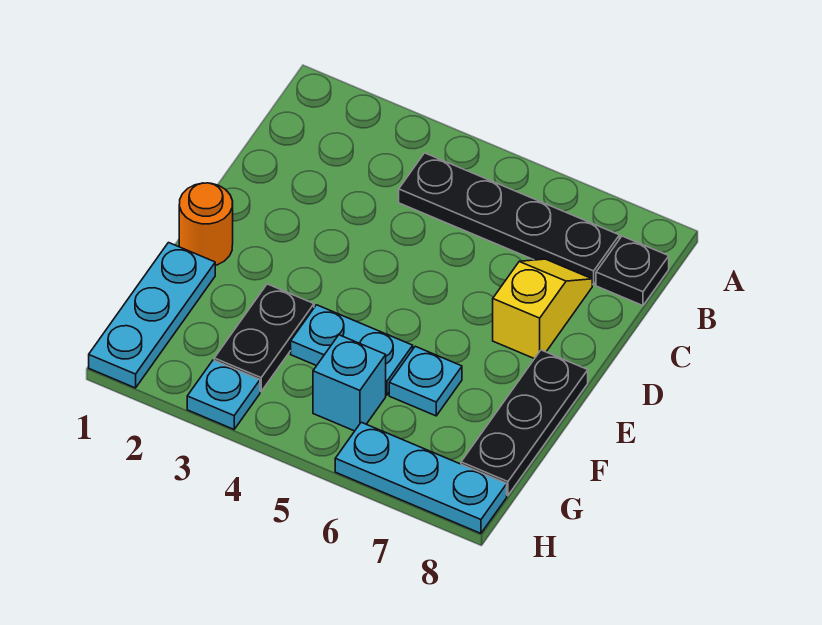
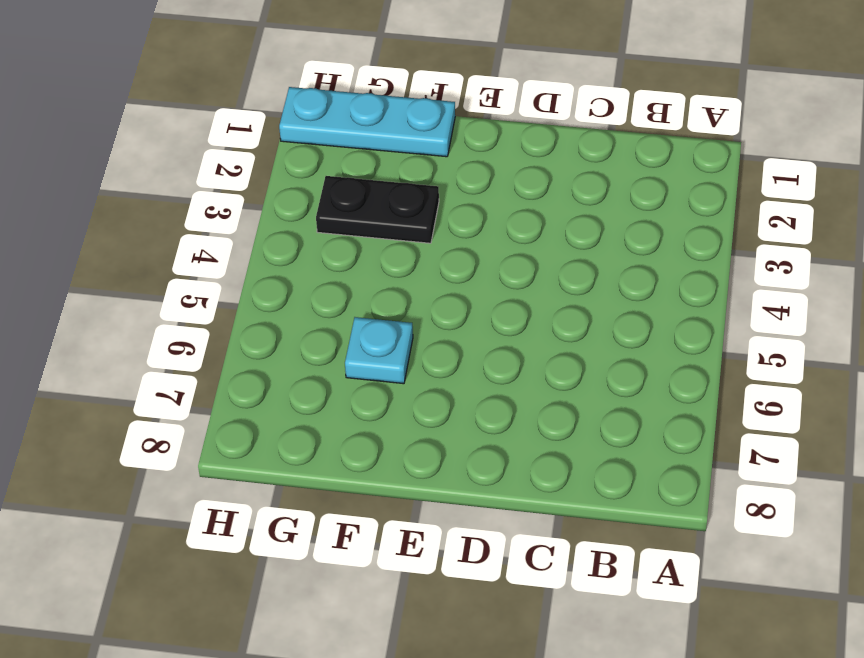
none -> black plate B4:B7 level 1
none -> black plate B8 level 1
none -> yellow slope C7:D7 level 1 top D

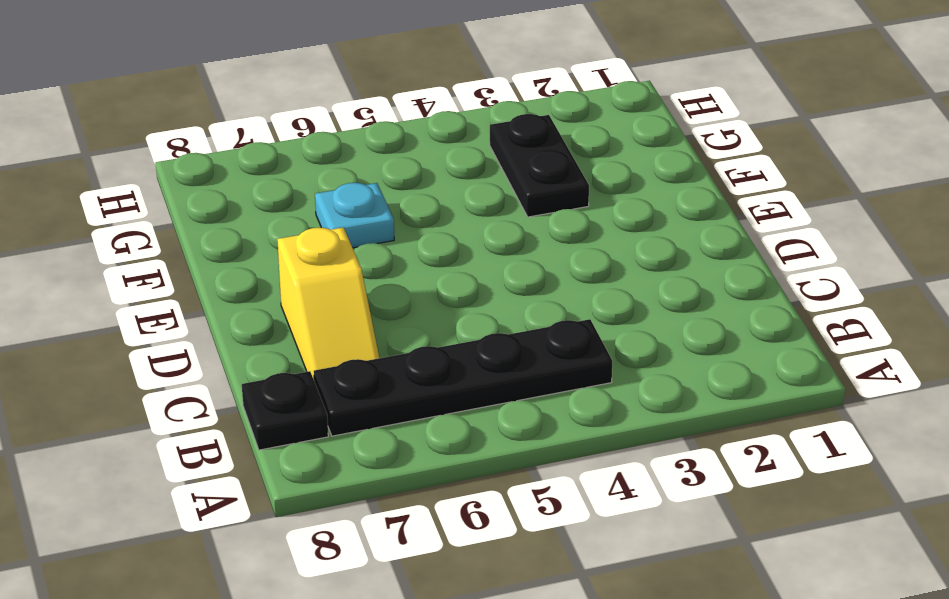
none -> orange round brick E1 level 1
none -> black plate E8:G8 level 1
none -> cyan plate F1:H1 level 1

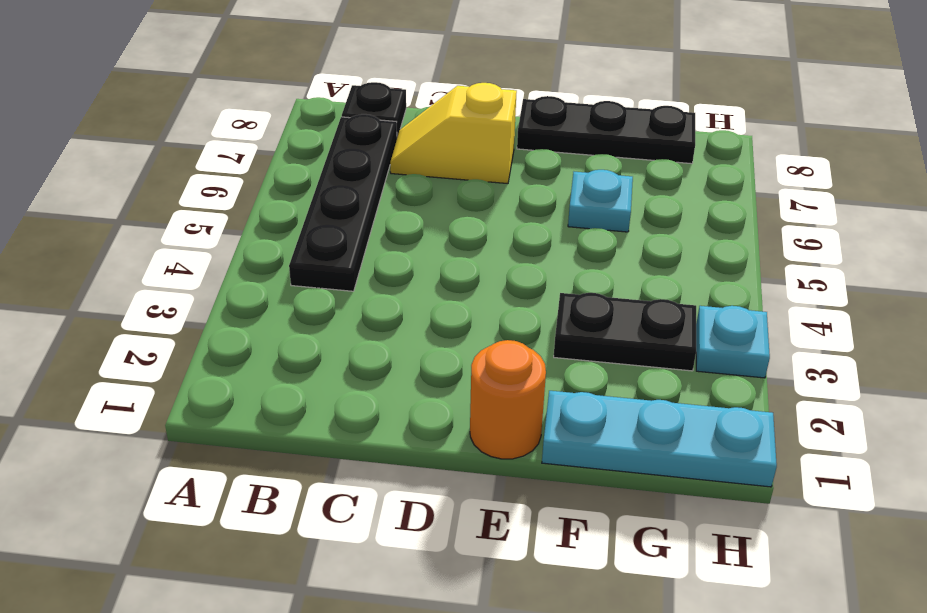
none -> cyan plate F4:F5 level 1
none -> cyan brick G5 level 1
none -> cyan plate H6:H8 level 1

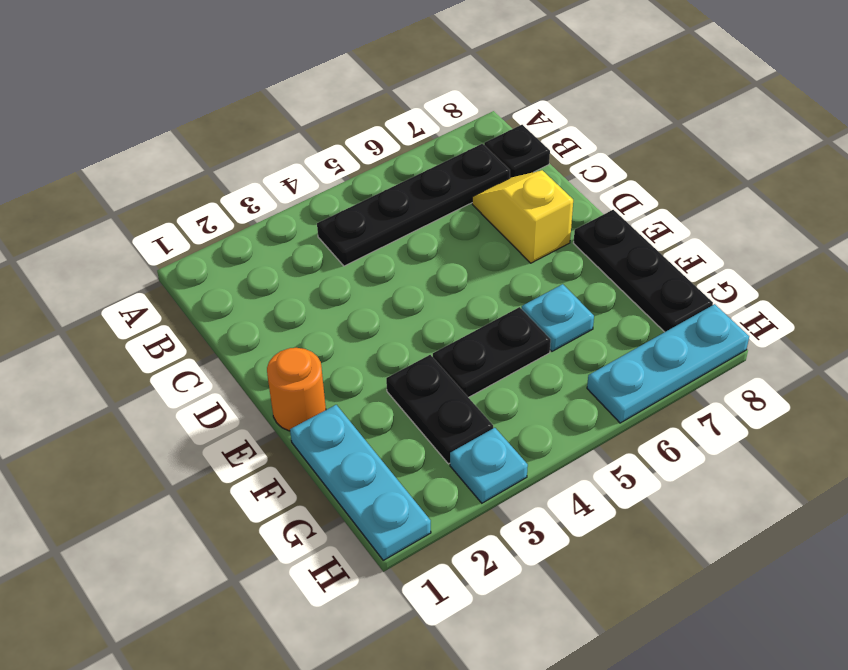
black plate F4:F5 level 1 -> cyan plate F4:F5 level 1
none -> cyan brick G5 level 1

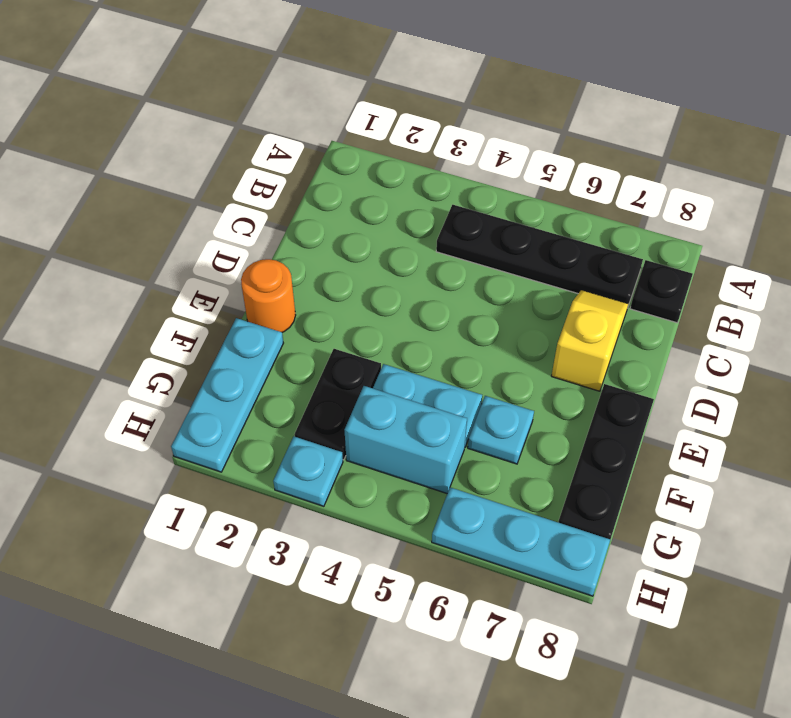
cyan brick G4:G5 level 1 -> cyan brick G5 level 1

